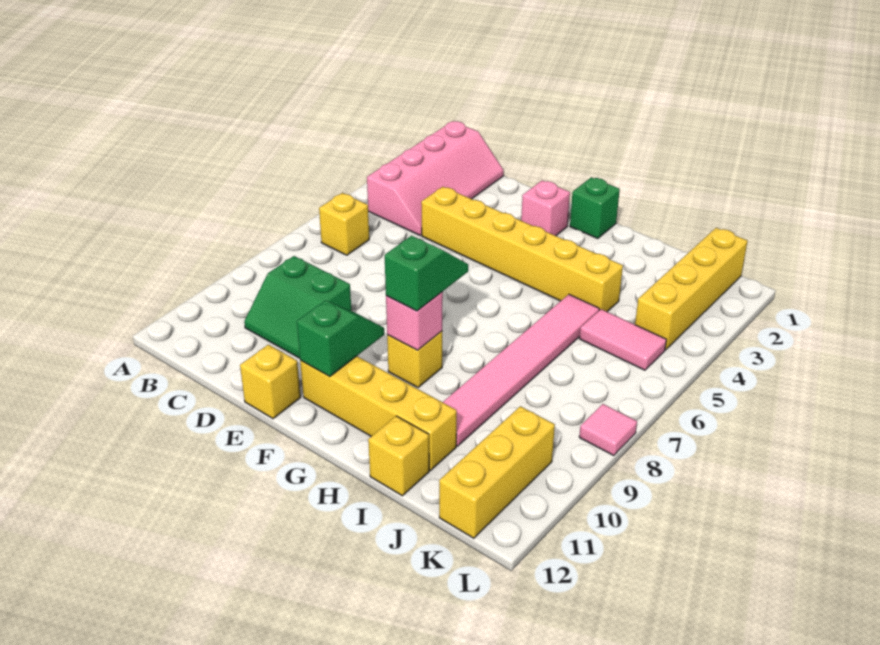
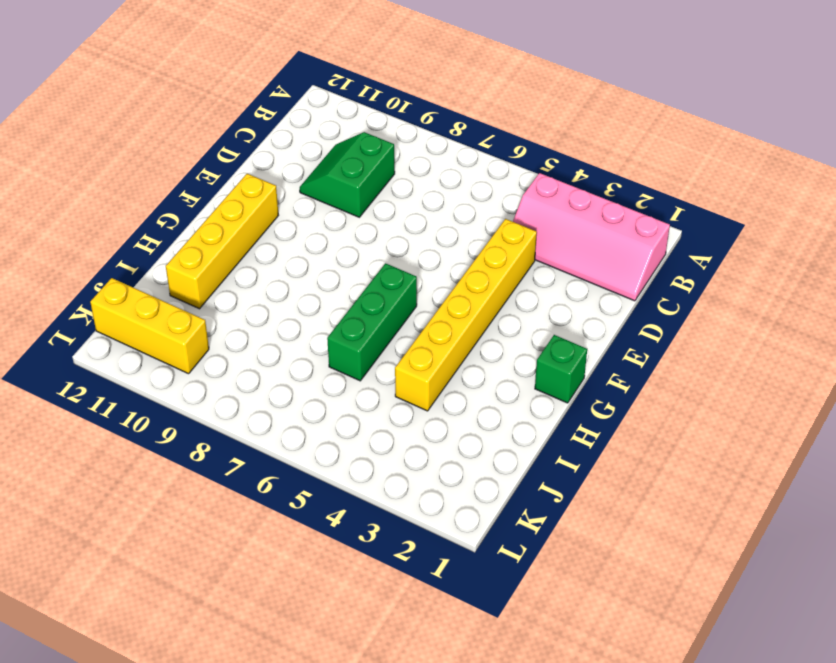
green brick G6:I6 level 1 -> pink tile I5:I10 level 1
none -> yellow brick B6 level 1
none -> yellow brick E12 level 1
none -> pink brick F2 level 1

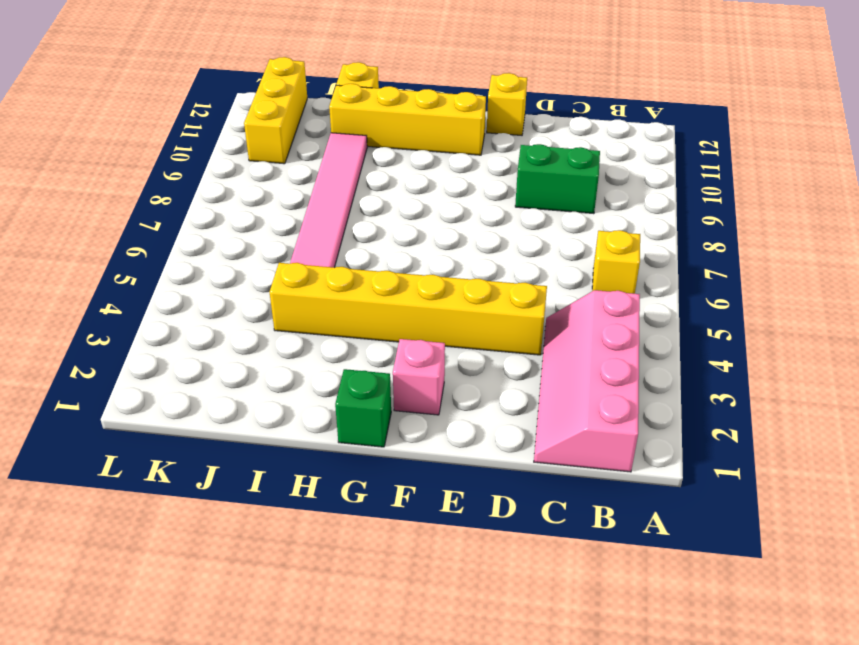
none -> yellow brick G9 level 1
none -> pink tile J5:K5 level 1
none -> yellow brick K1:K4 level 1

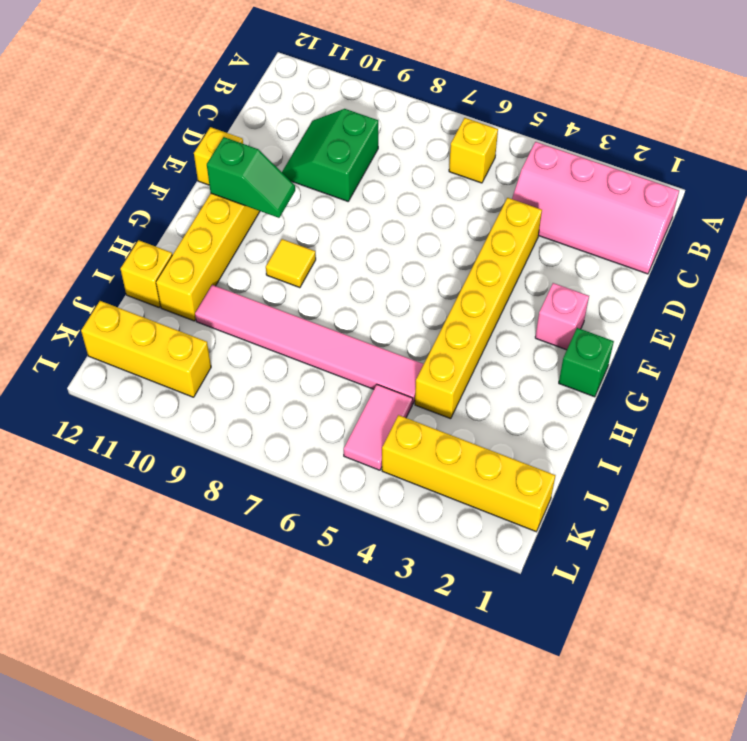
yellow tile G9 level 1 -> yellow brick G9 level 1
none -> pink tile L8 level 1
none -> pink brick G9 level 2
none -> green slope G8:G9 level 3 top 9

